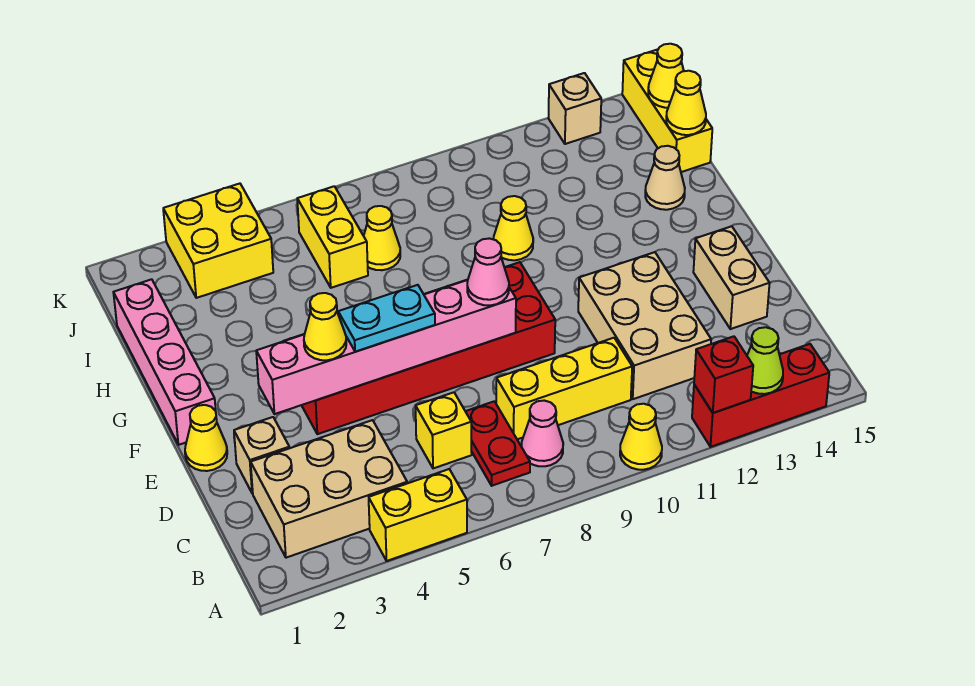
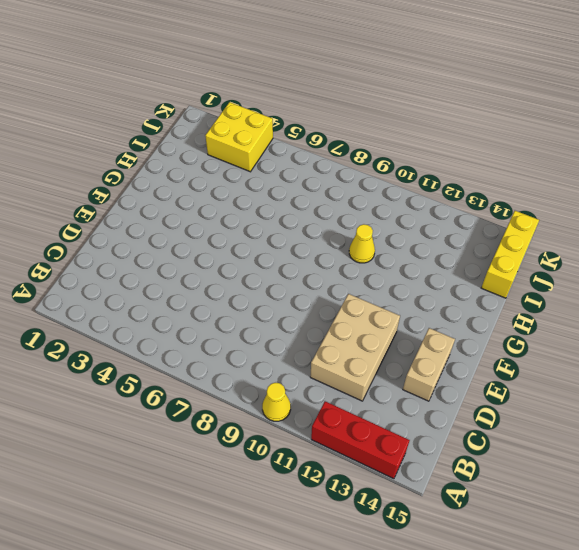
none -> yellow brick A4:A5 level 1
none -> tan brick B2:C4 level 1
none -> red plate B7:C7 level 1

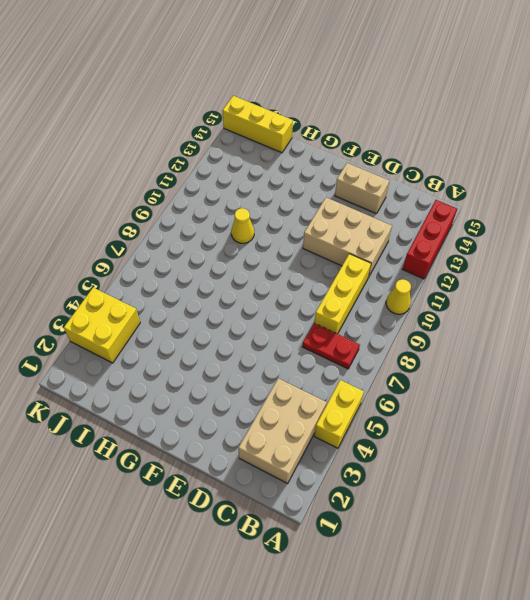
none -> pink cone B8 level 1
none -> yellow brick C6 level 1
none -> tan brick D2 level 1

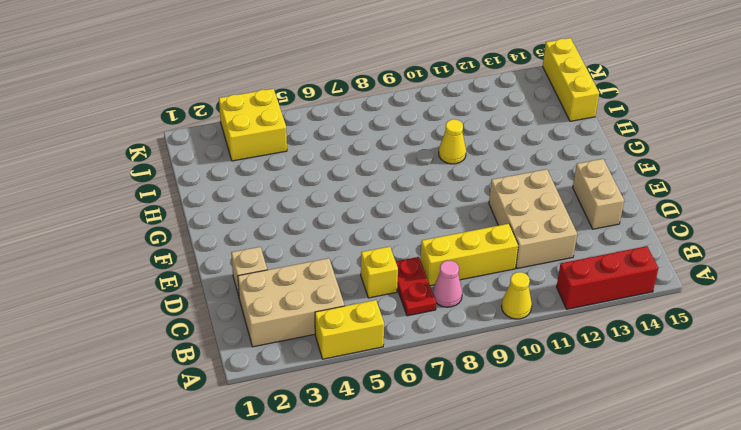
none -> yellow cone E1 level 1
none -> red brick E4:F9 level 1
none -> pink brick F1:I1 level 1

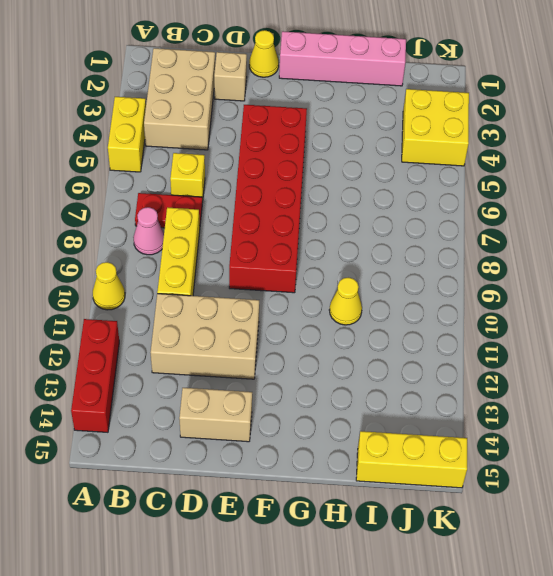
none -> tan cone H14 level 1
none -> yellow brick I6:J6 level 1
none -> yellow cone I7 level 1

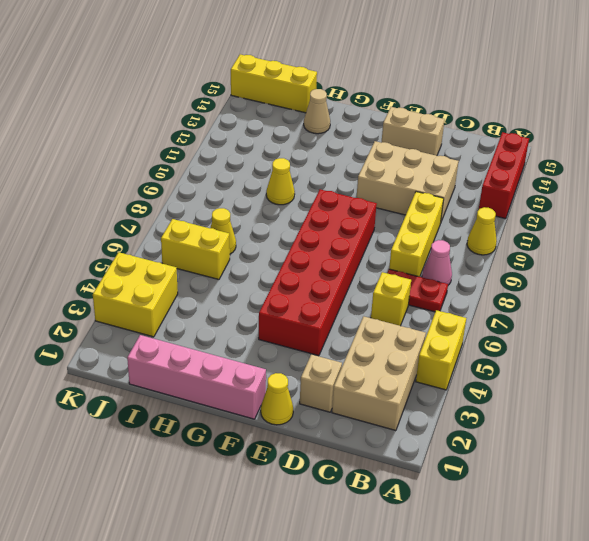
none -> tan brick K13 level 1
none -> red brick A12 level 2
none -> lime cone A13 level 2

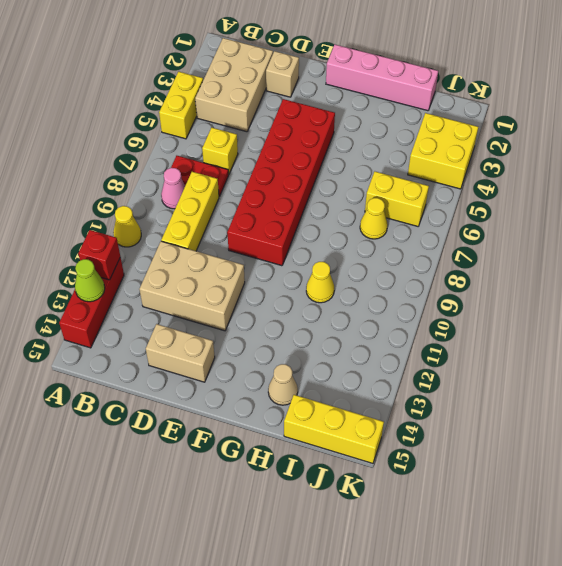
none -> yellow cone E1 level 1
none -> tan brick K13 level 1
none -> pink brick E3:E8 level 2

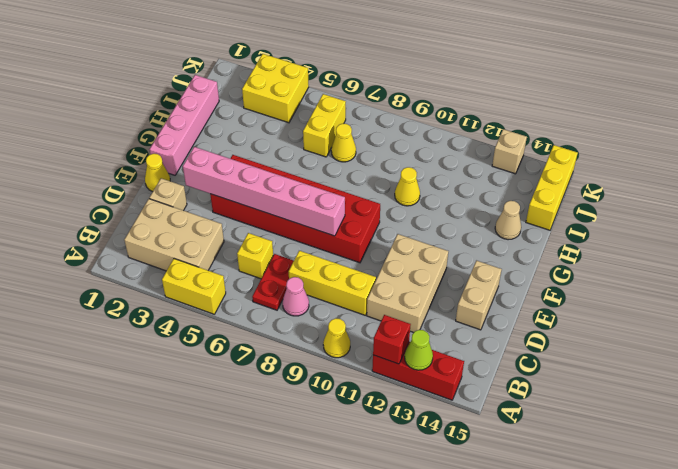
none -> yellow cone I15 level 2
none -> yellow cone J15 level 2
none -> yellow cone E4 level 3

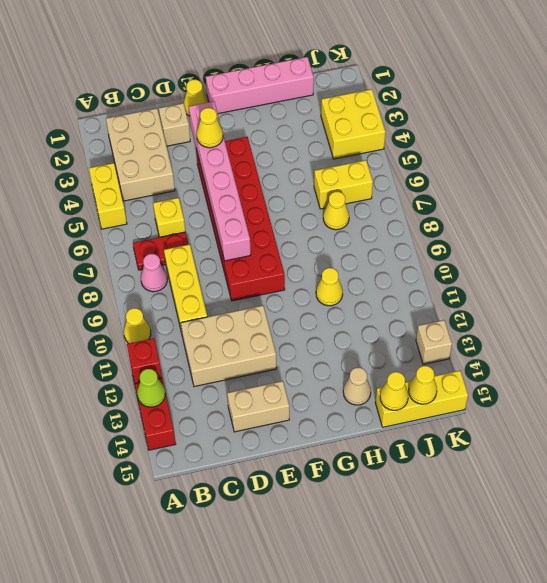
none -> cyan plate E5:E6 level 3
none -> pink cone E8 level 3

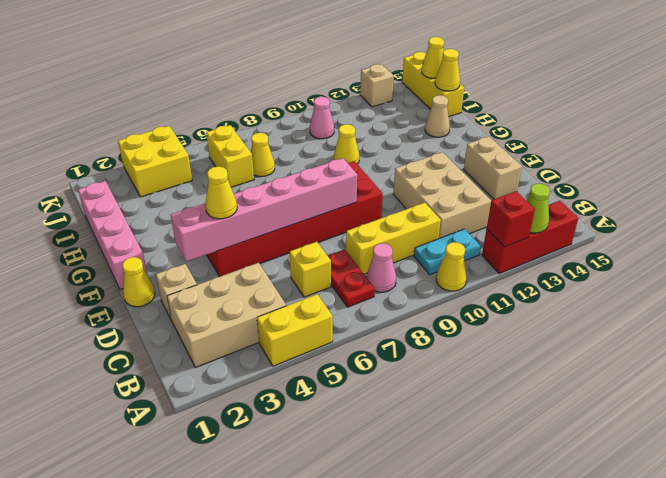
cyan plate B10:B11 level 1 -> cyan plate E5:E6 level 3
pink cone J10 level 1 -> pink cone E8 level 3

